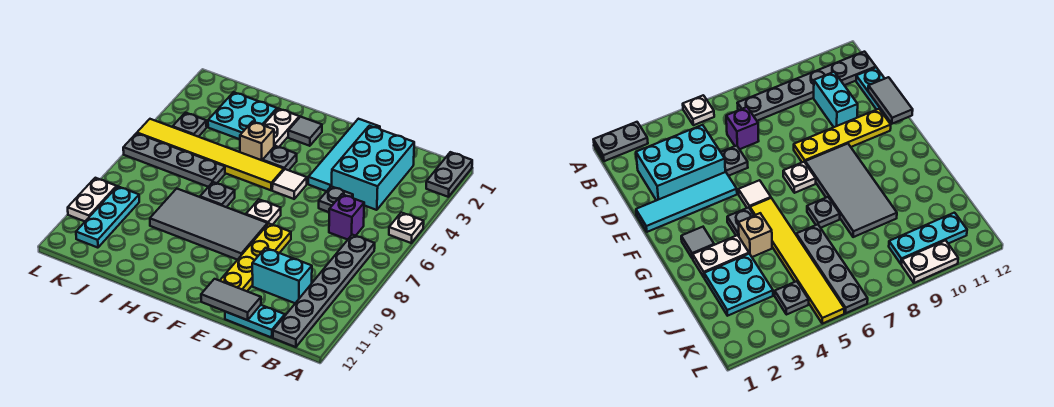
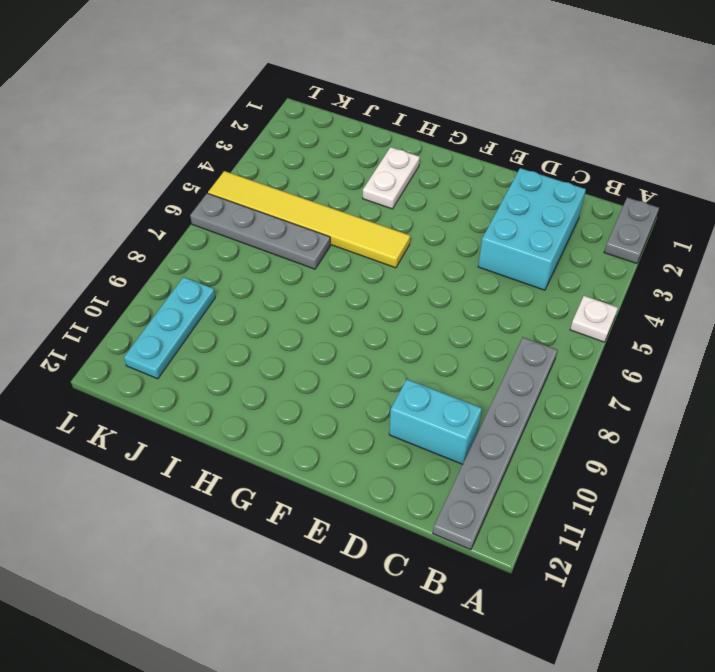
none -> purple brick C6 level 1
none -> cyan plate C12:D12 level 1
none -> grey plate D5 level 1

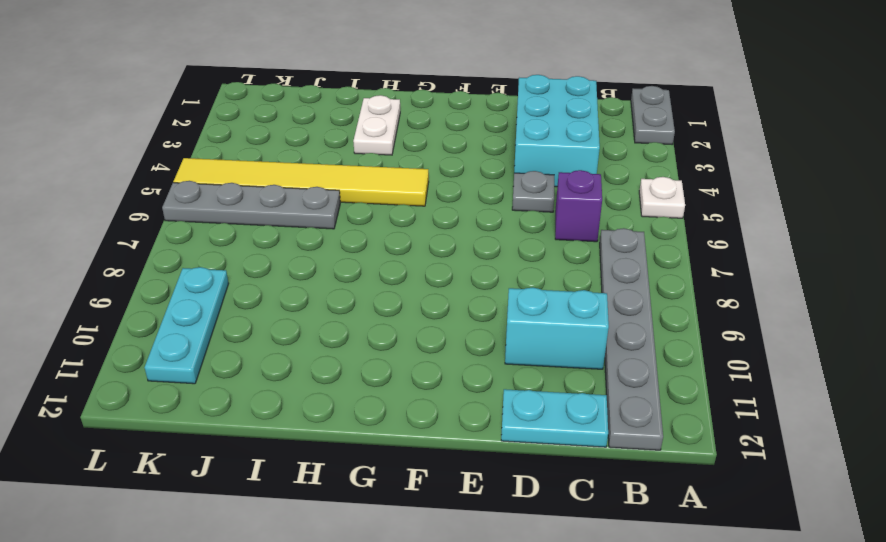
none -> cyan tile E1:E4 level 1
none -> yellow plate E8:E11 level 1
none -> white tile F5 level 1

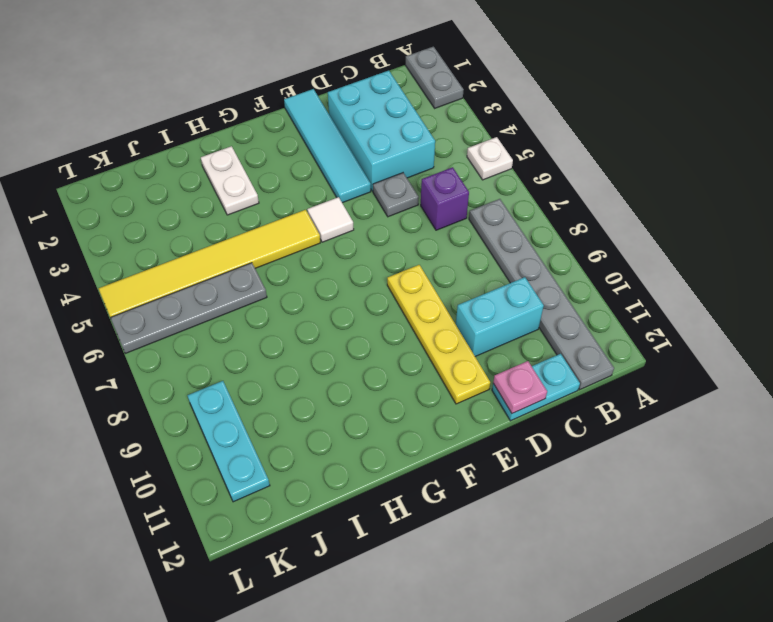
pink plate D12 level 2 -> grey tile D12:E12 level 2
none -> white plate F7 level 1
none -> grey tile F8:I9 level 1
none -> grey tile G2 level 1

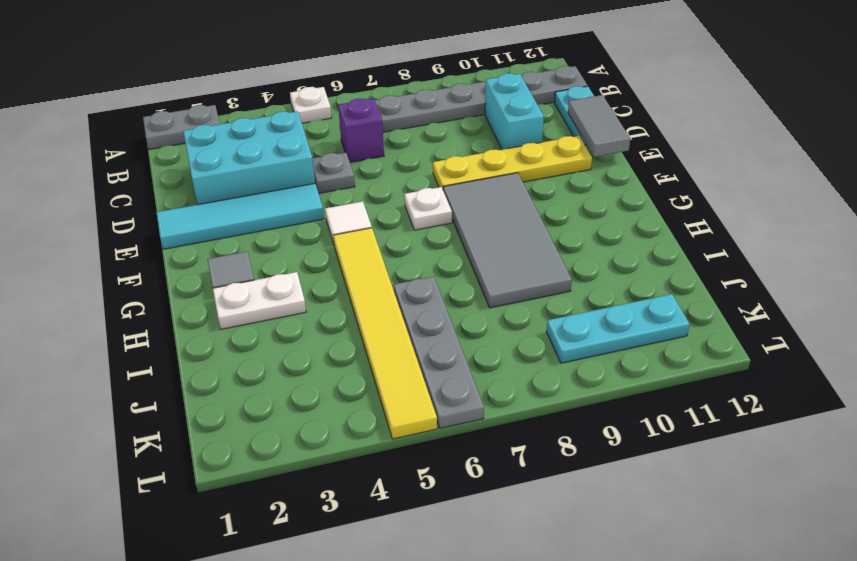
none -> grey plate G4 level 1
none -> tan brick H4 level 1
none -> grey plate H7 level 1

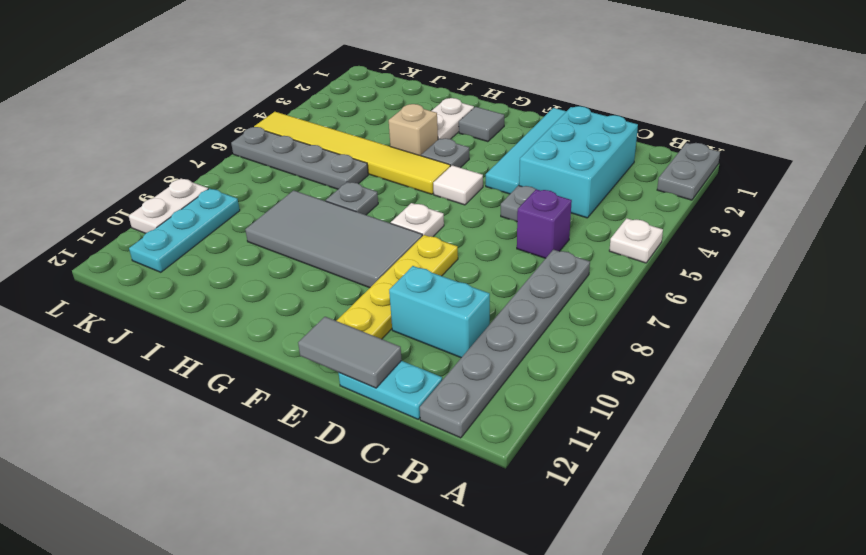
none -> cyan plate I2:J3 level 1
none -> grey plate K4 level 1

